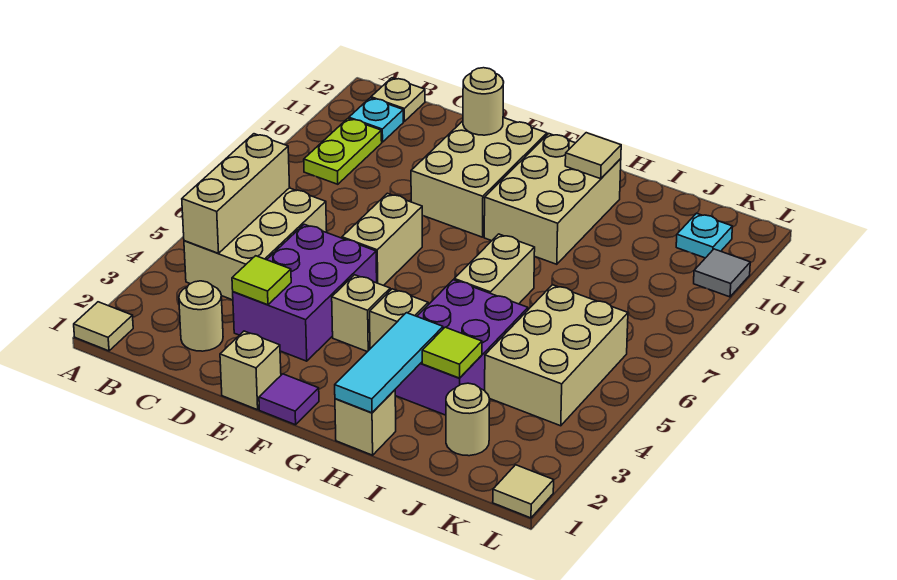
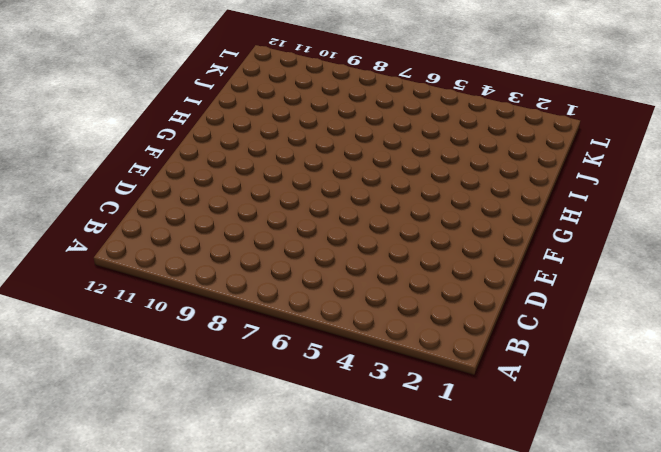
none -> tan tile A1 level 1
none -> tan brick B4:C6 level 1
none -> lime plate B9:B10 level 1

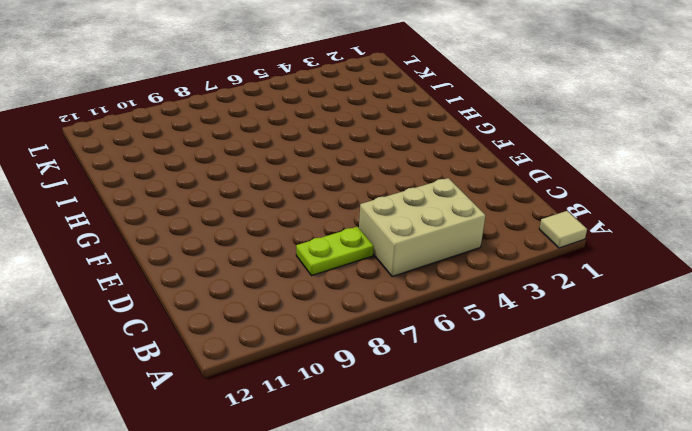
lime plate C7:C8 level 1 -> lime plate B9:B10 level 1
none -> cyan plate B11 level 1
none -> tan plate B12 level 1
none -> tan round brick C2 level 1

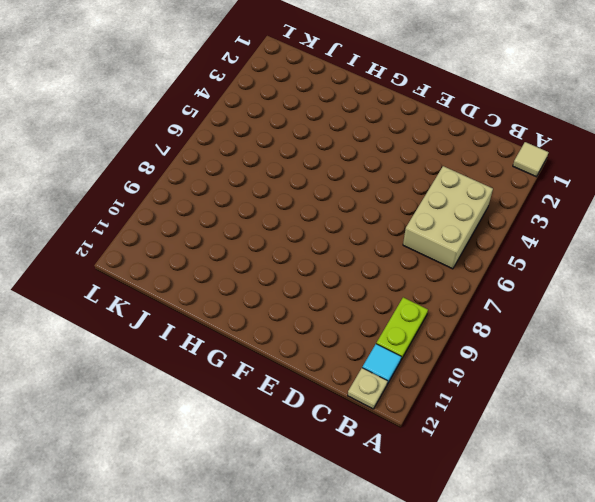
cyan tile B11 level 1 -> cyan plate B11 level 1
none -> tan round brick C2 level 1
none -> purple brick D3:E5 level 1
none -> tan brick E1 level 1

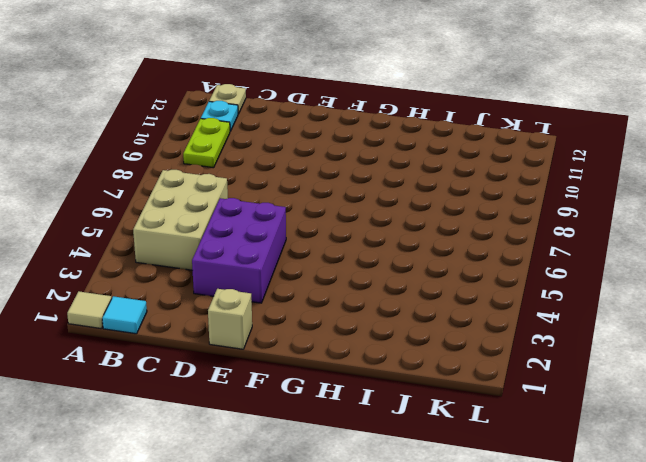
cyan tile B1 level 1 -> none
none -> tan round brick C2 level 1
none -> tan brick E6:E7 level 1
none -> tan brick E9:F11 level 1

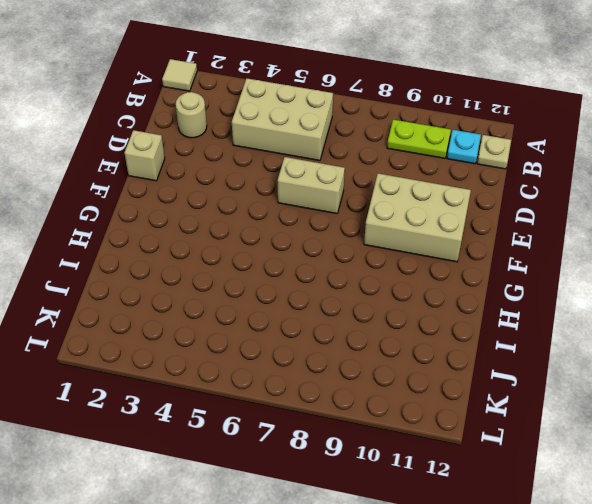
none -> purple brick D3:E5 level 1
none -> purple tile F1 level 1
none -> tan brick F4 level 1

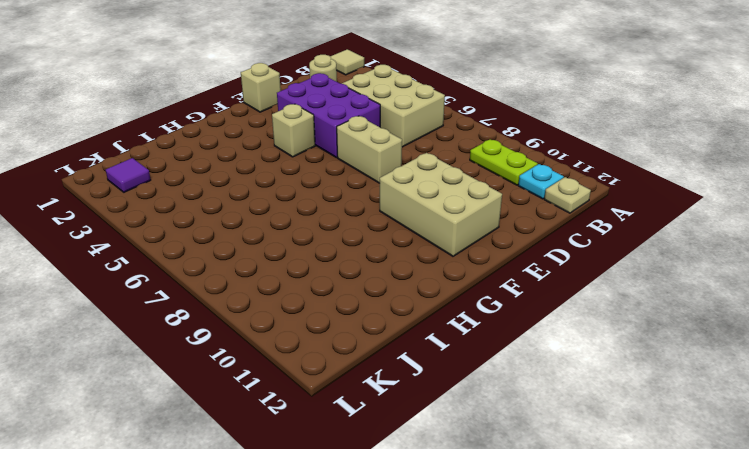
purple tile K2 level 1 -> purple tile F1 level 1
none -> tan brick G4 level 1
none -> tan brick G9:H11 level 1
none -> tan brick H1 level 1

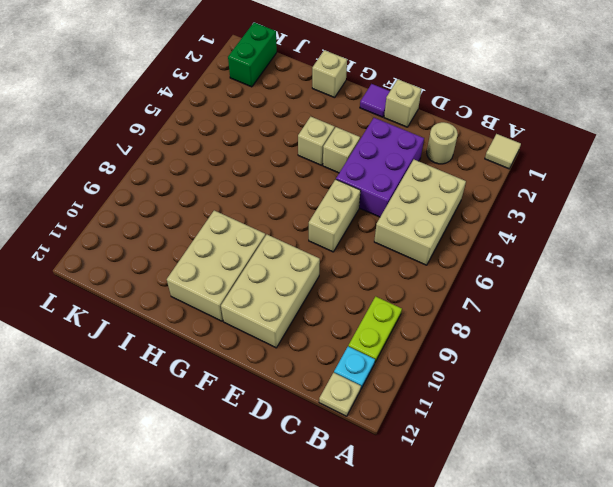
green brick K1:K2 level 1 -> none
none -> purple brick H3:I5 level 1
none -> tan brick H6:H7 level 1
none -> tan round brick J2 level 1

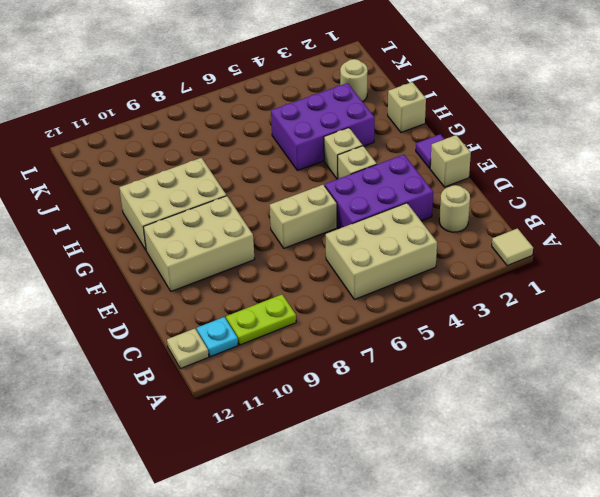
none -> tan brick H6:H7 level 1
none -> tan brick J4:K6 level 1
none -> cyan plate K11 level 1

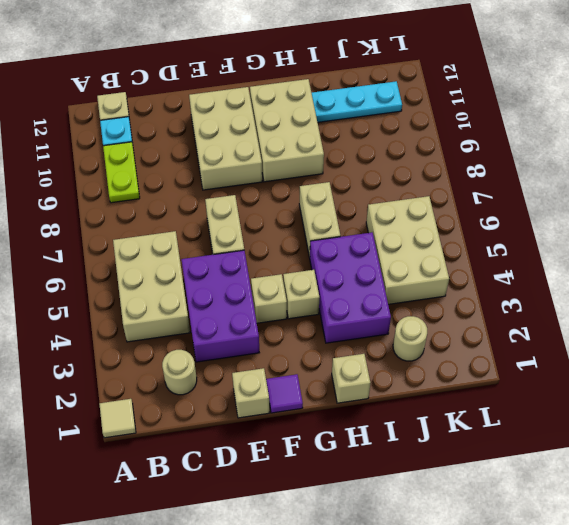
cyan plate I11:K11 level 1 -> cyan plate K11 level 1
none -> tan tile L1 level 1
none -> grey tile L10 level 1
none -> tan brick B4:B6 level 2

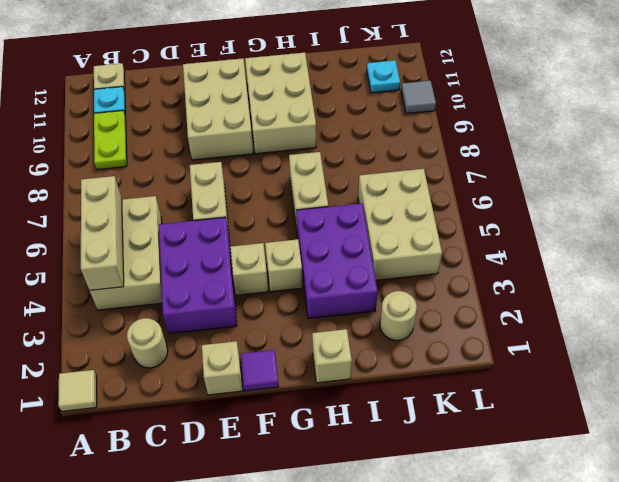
none -> tan tile L1 level 1
none -> lime tile D3 level 2
none -> tan round brick E11 level 2

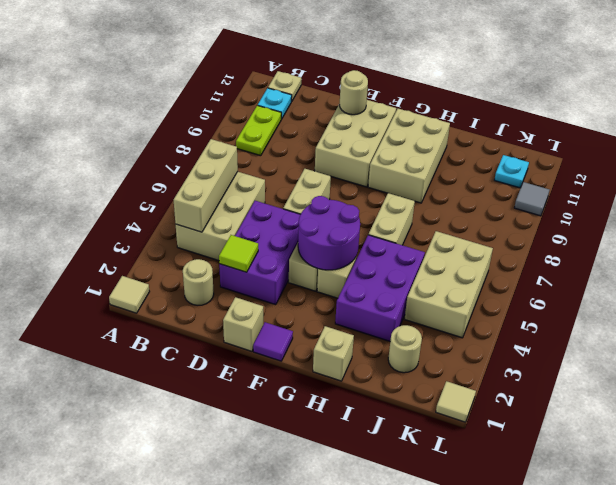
purple round brick F4:G5 level 2 -> none
none -> cyan tile H1:H3 level 2
none -> tan tile H11 level 2
none -> lime tile I3 level 2

